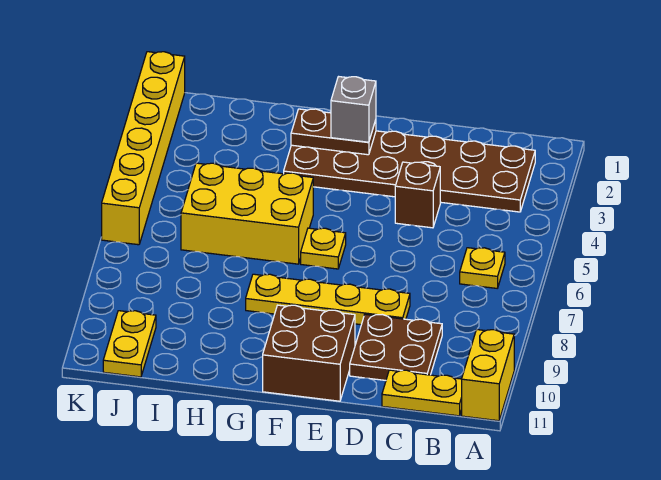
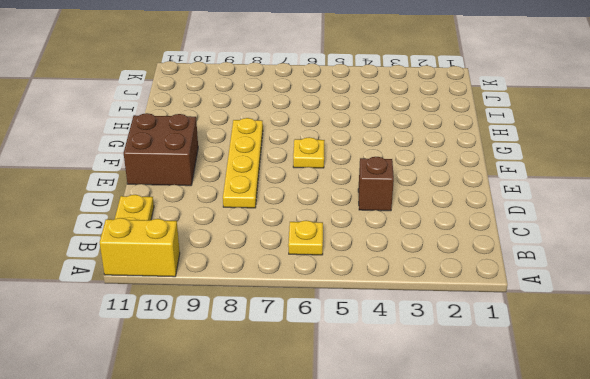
none -> brown plate B2:G3 level 1
none -> brown plate C9:D10 level 1
none -> yellow brick G5:I6 level 1

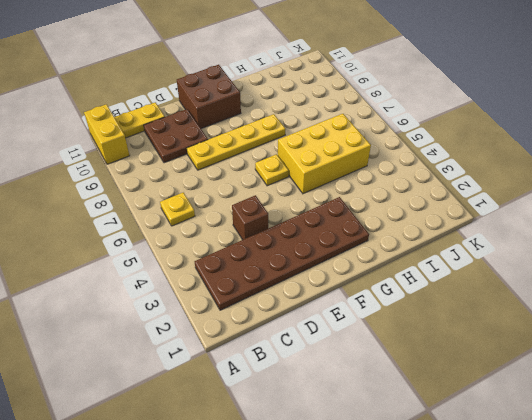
none -> yellow plate J10:J11 level 1
none -> yellow brick K1:K6 level 1
none -> brown plate F2:G2 level 2

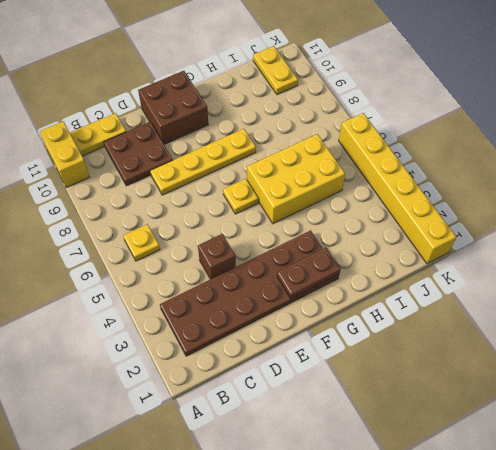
none -> grey brick F2 level 3

